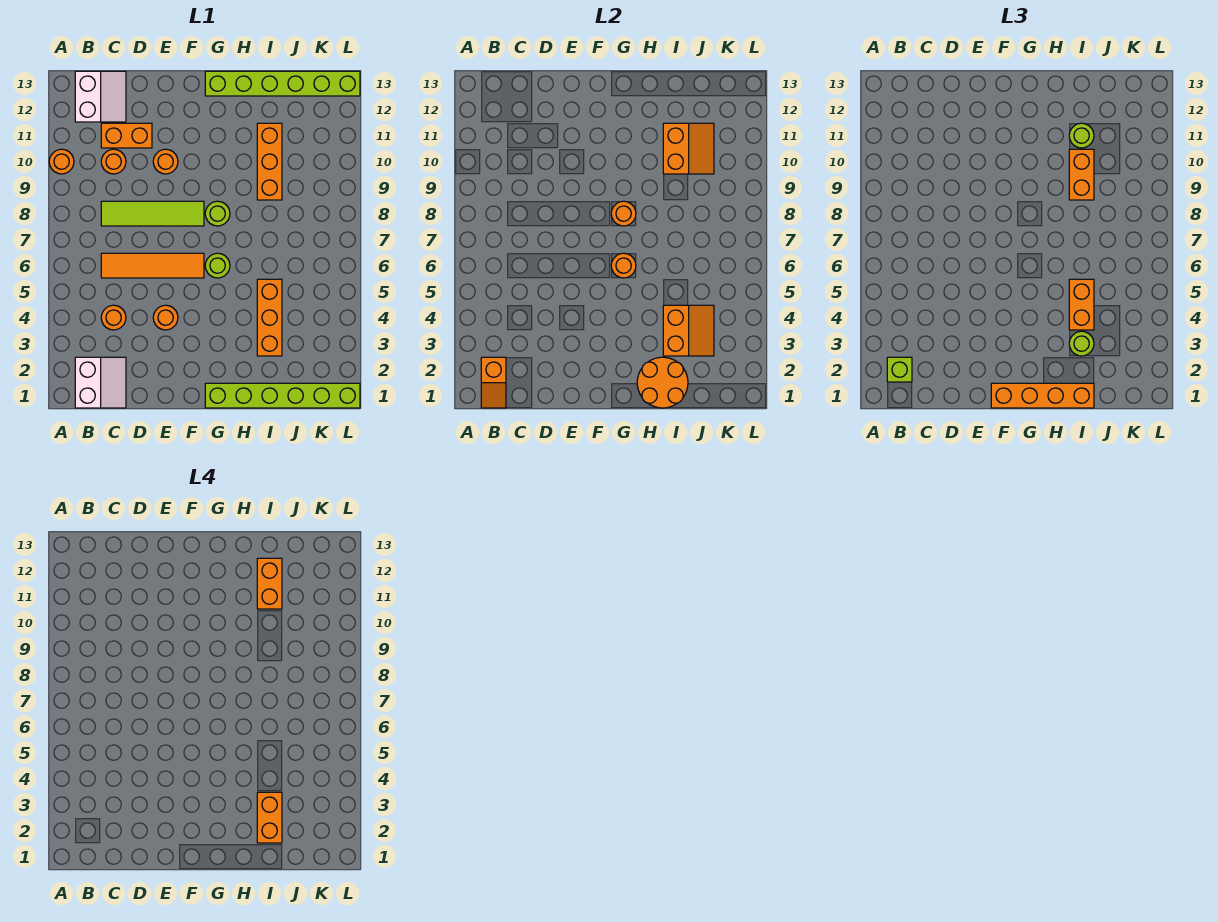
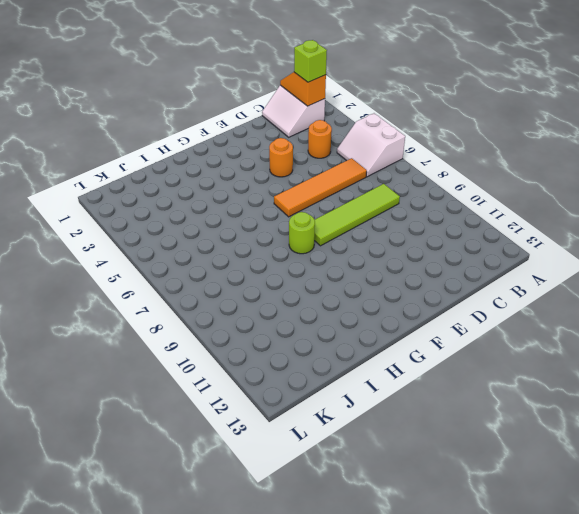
white slope A5:B6 level 1 top A -> white slope B12:C13 level 1 top B
none -> orange round brick A10 level 1
none -> orange round brick C10 level 1
none -> orange brick C11:D11 level 1
none -> orange round brick E10 level 1

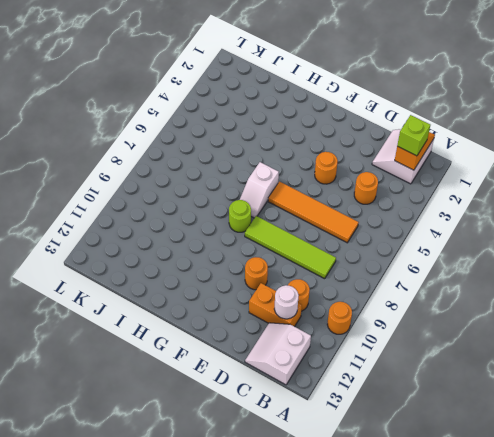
white round brick C11 level 2 -> none
white slope G6:G7 level 1 top 6 -> lime round brick G6 level 1
none -> lime brick G1:L1 level 1
none -> lime brick G13:L13 level 1
none -> orange brick I3:I5 level 1
none -> orange brick I9:I11 level 1

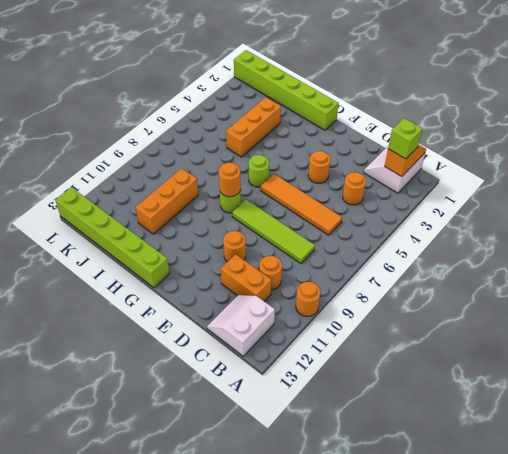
none -> orange round brick G6 level 2
none -> orange round brick H1:I2 level 2
none -> orange slope I3:J4 level 2 top I
none -> orange slope I10:J11 level 2 top I

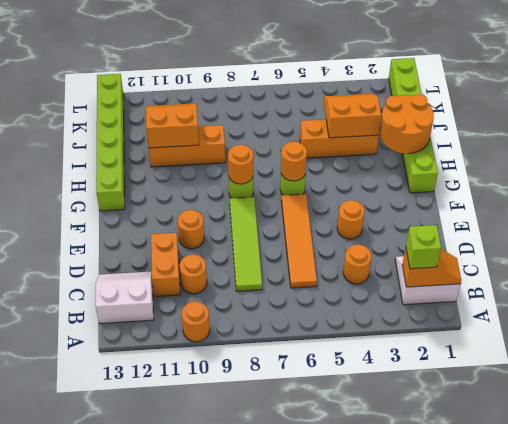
none -> orange brick F1:I1 level 3
none -> lime round brick I3 level 3
none -> orange brick I4:I5 level 3
none -> orange brick I9:I10 level 3

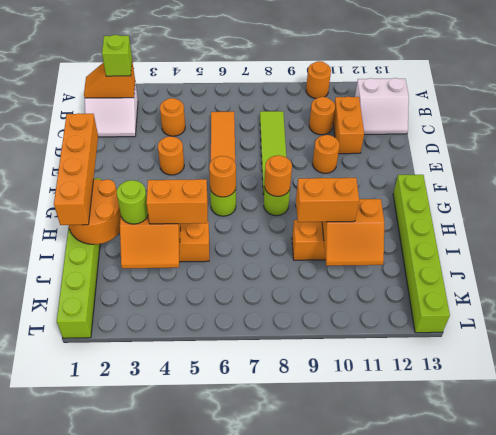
none -> lime round brick I11 level 3
none -> orange brick I2:I3 level 4
none -> orange brick I11:I12 level 4

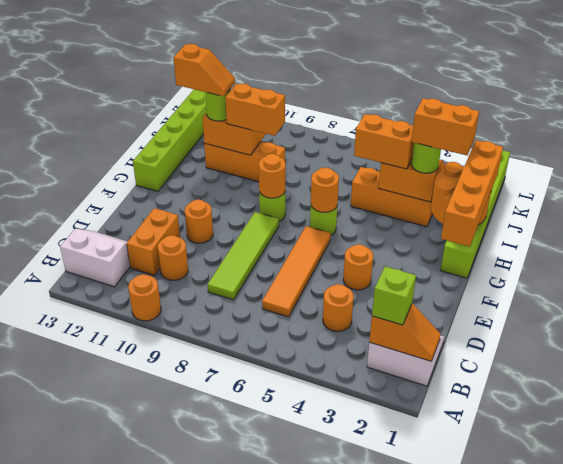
orange slope I11:I12 level 4 top 12 -> orange brick I11:I12 level 4

